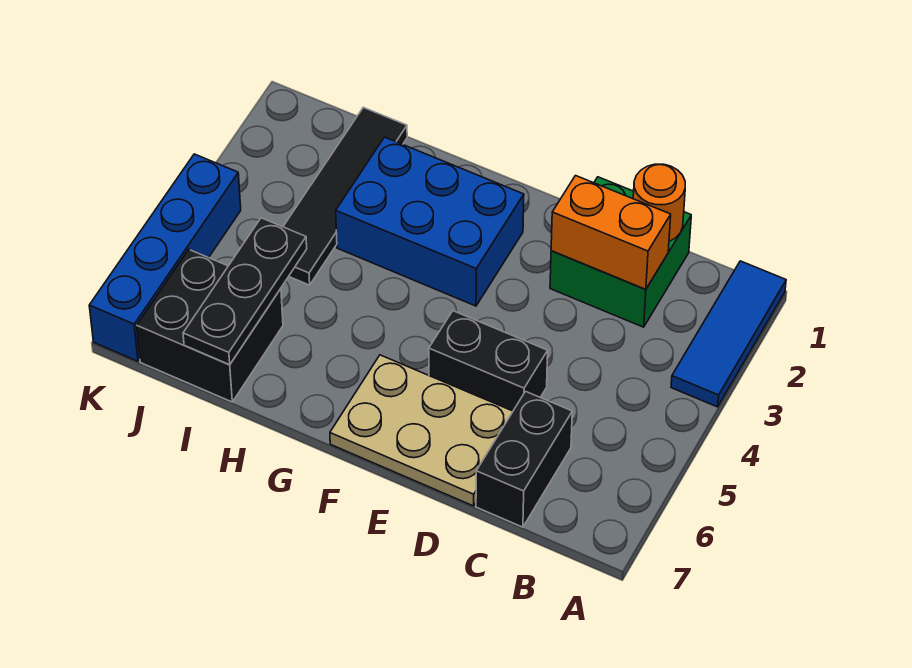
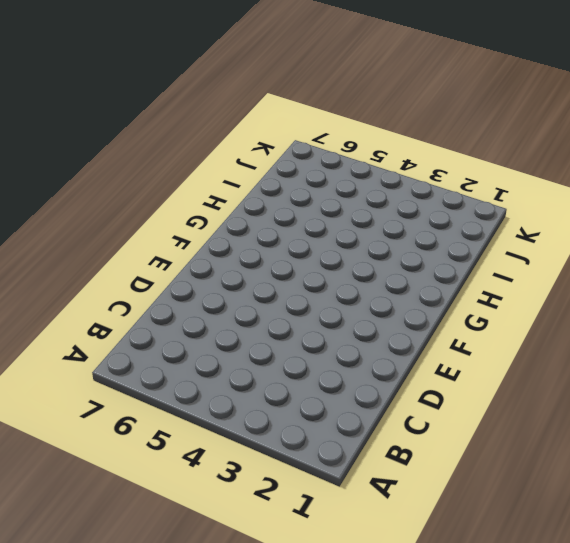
none -> blue tile A1:A3 level 1
none -> green brick C1:D2 level 1
none -> black brick C6:C7 level 1

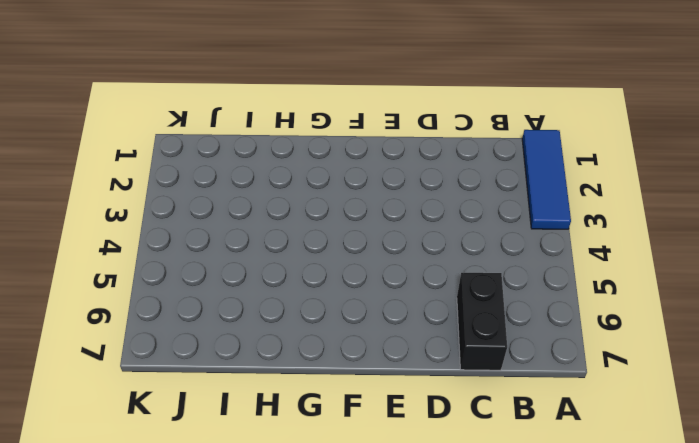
none -> green brick C1:D2 level 1
none -> black brick D5:E5 level 1
none -> tan plate D6:F7 level 1

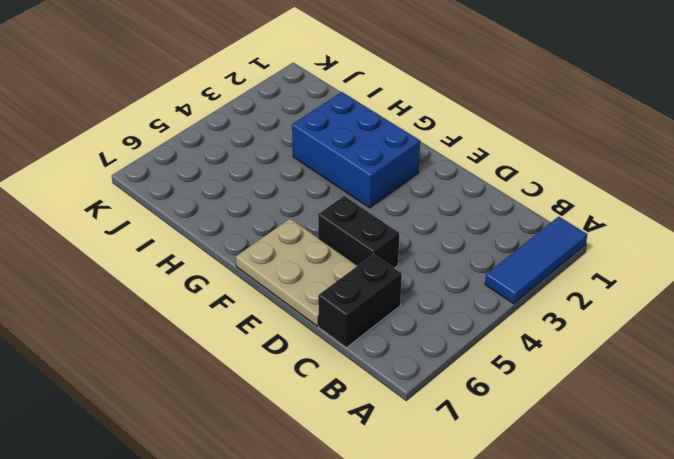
none -> green brick C1:D2 level 1
none -> black tile I1:I4 level 1
none -> black brick I6:J7 level 1

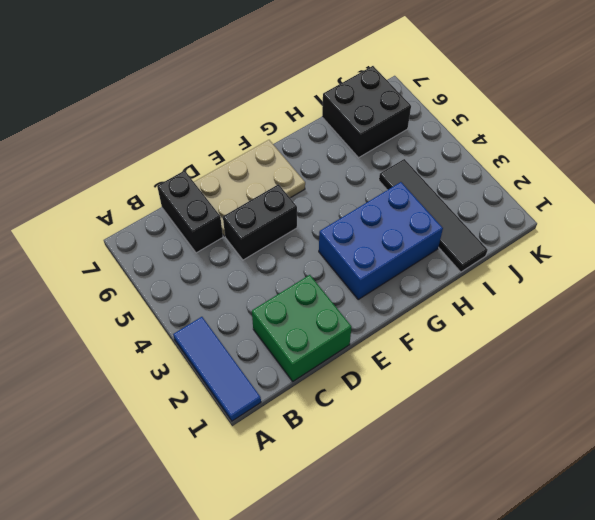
none -> blue brick K4:K7 level 1
none -> orange round brick C1 level 2
none -> orange brick C2:D2 level 2

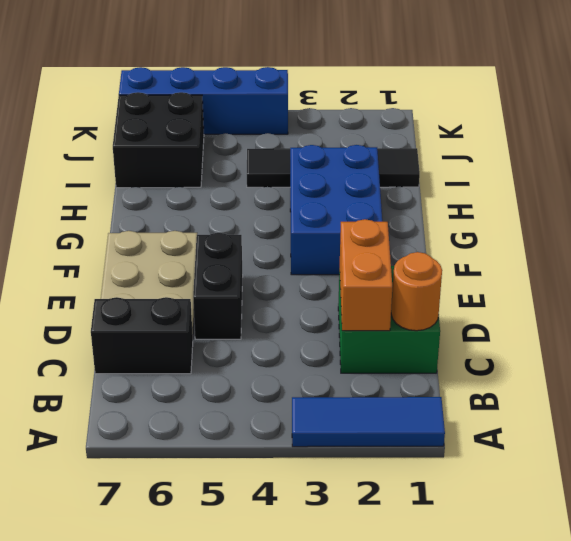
none -> black plate I5:I7 level 2

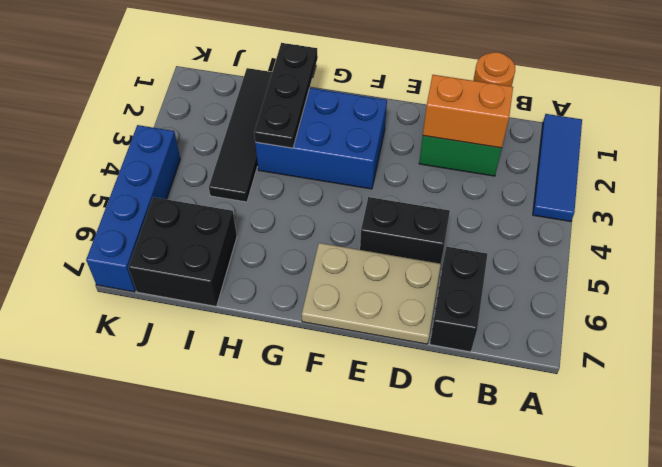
black plate H1:H3 level 2 -> black plate I5:I7 level 2

